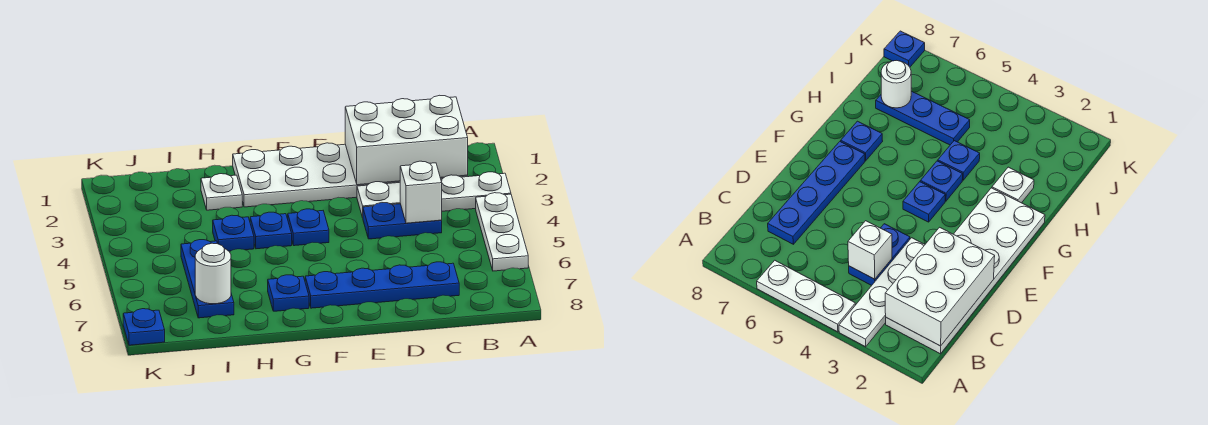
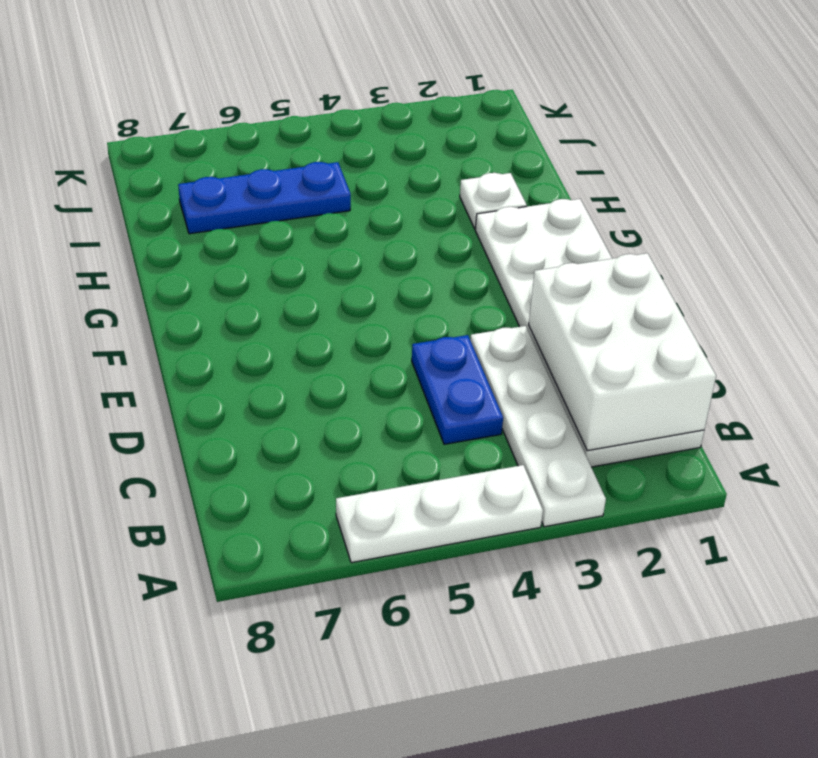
none -> blue plate C7:F7 level 1
none -> blue plate F4 level 1
none -> blue plate G4 level 1

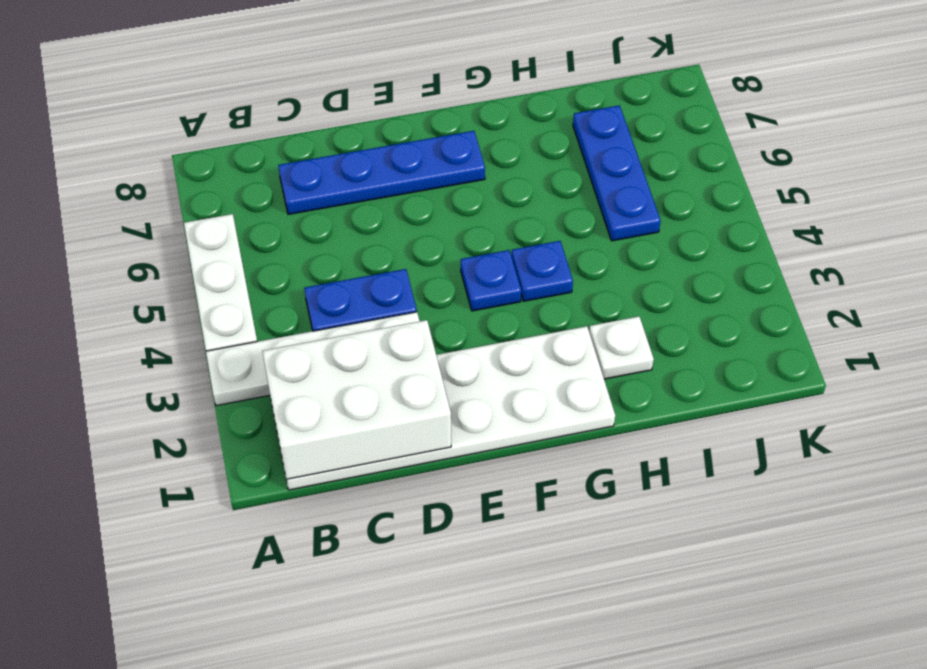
none -> blue plate G7 level 1
none -> blue plate H4 level 1
none -> blue plate K8 level 1

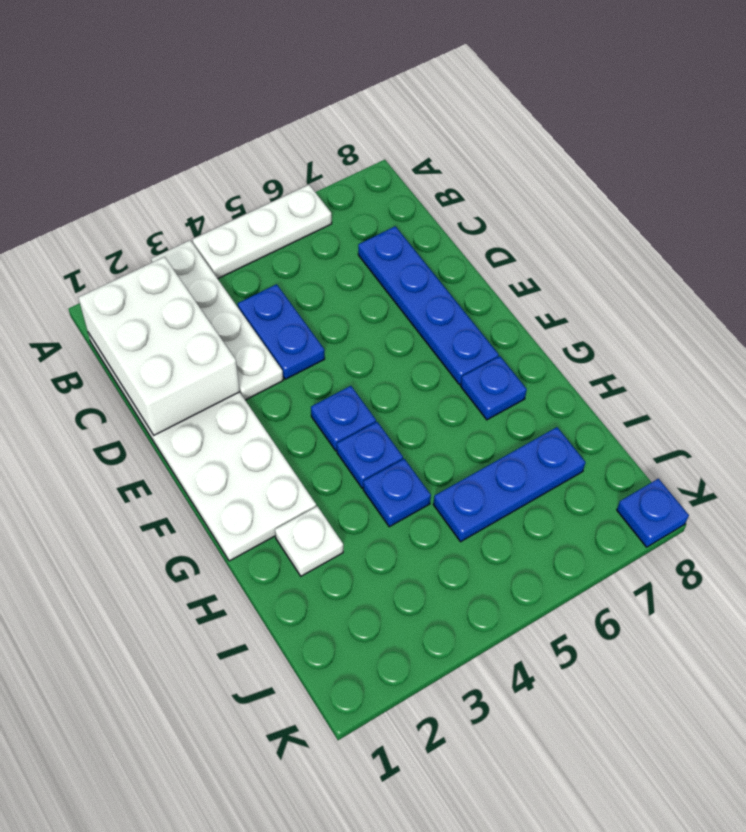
none -> white brick C4 level 2
none -> white round brick I7 level 2

